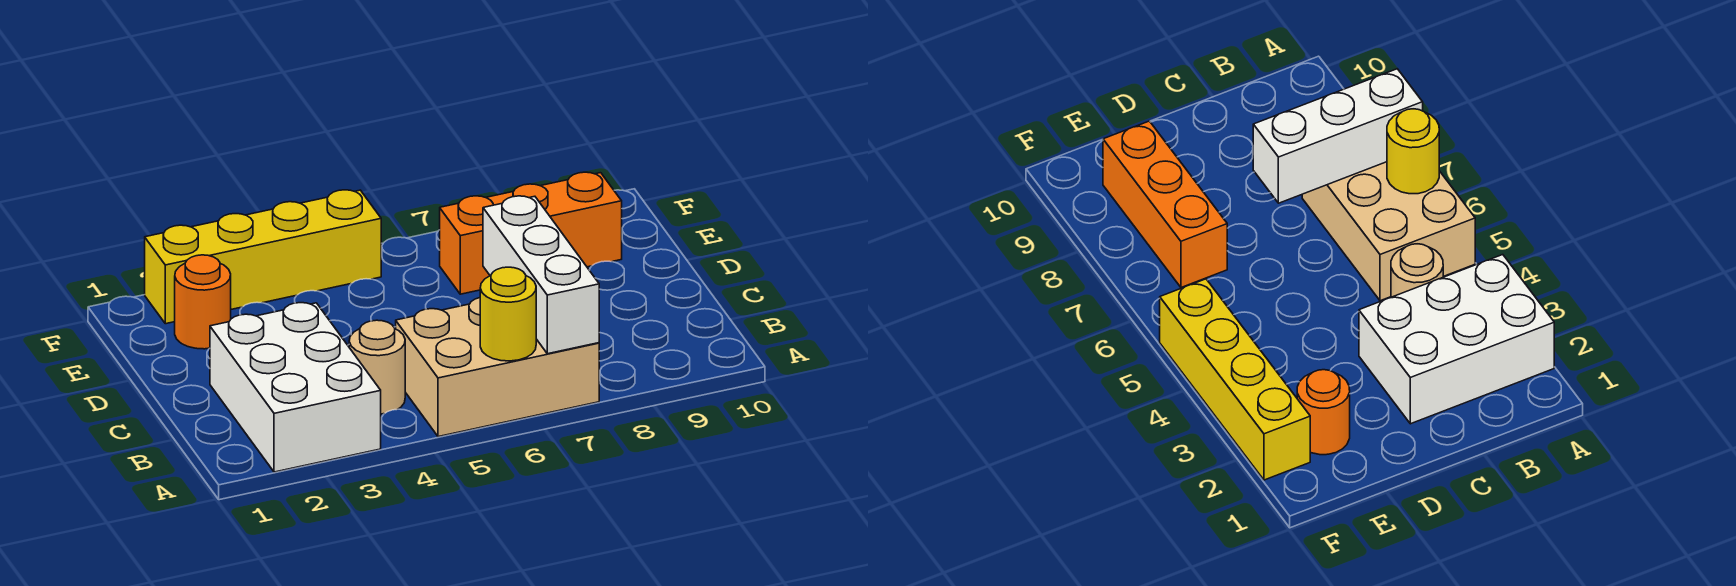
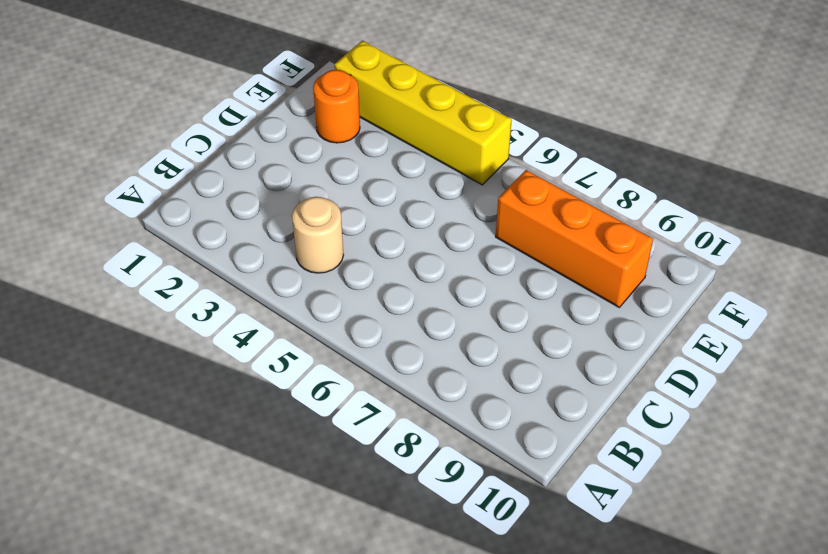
none -> white brick A2:C3 level 1
none -> tan brick A5:B7 level 1

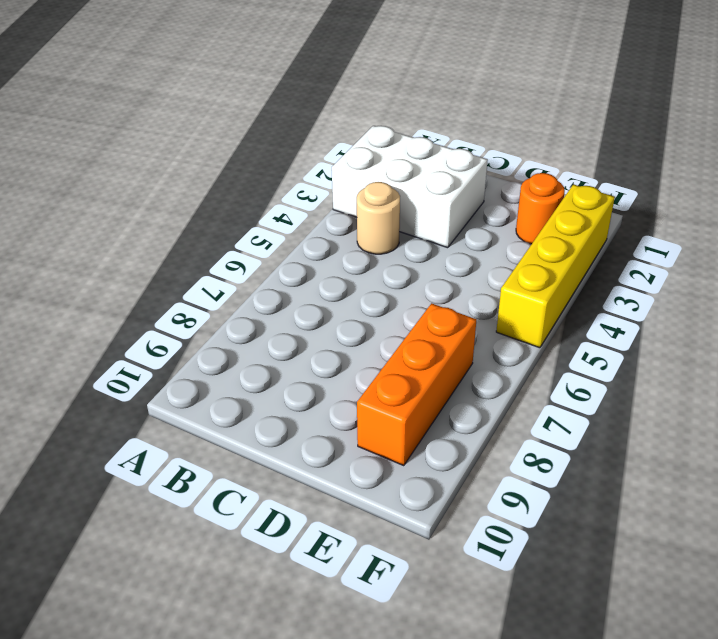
none -> tan brick A5:B7 level 1
none -> yellow round brick A6 level 2

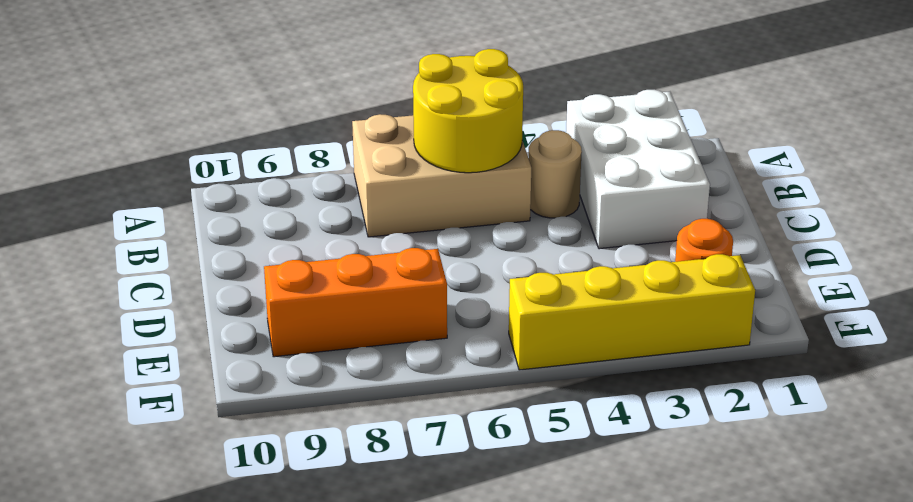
yellow round brick A5:B6 level 2 -> yellow round brick A6 level 2
none -> white brick A7:C7 level 2

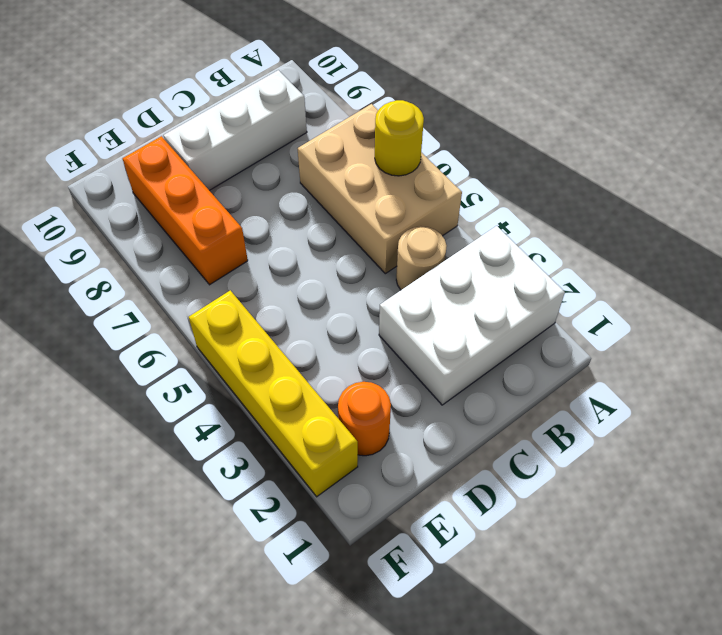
white brick B9:D9 level 1 -> white brick A7:C7 level 2

